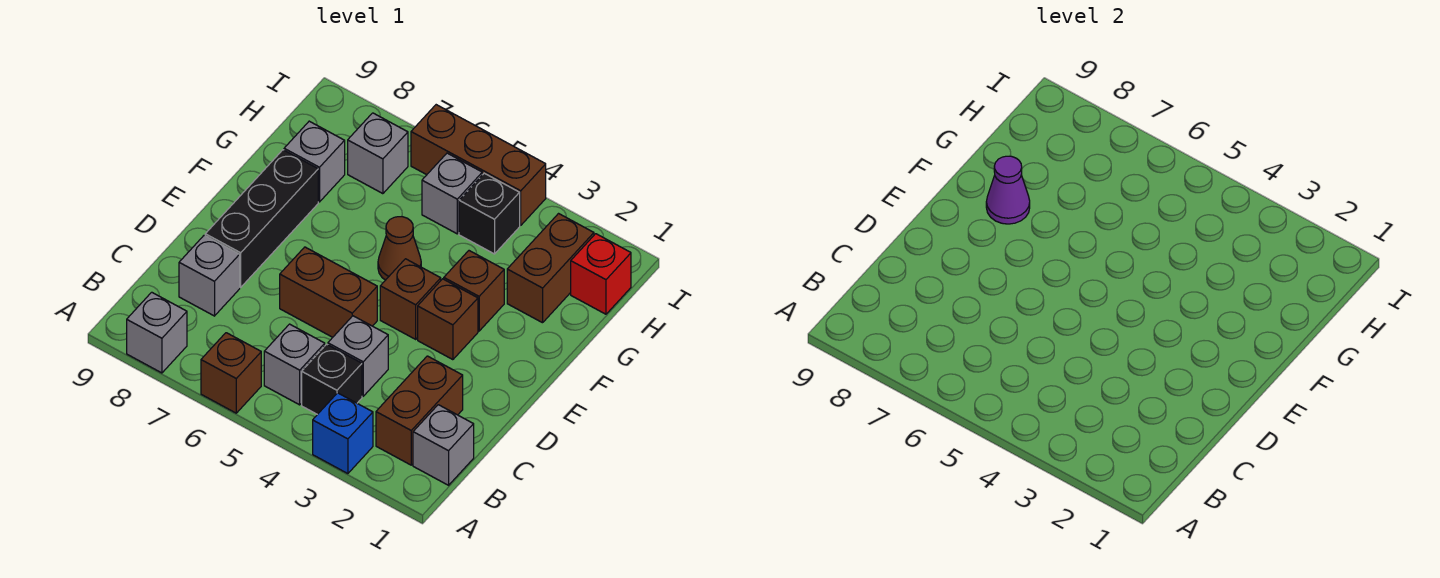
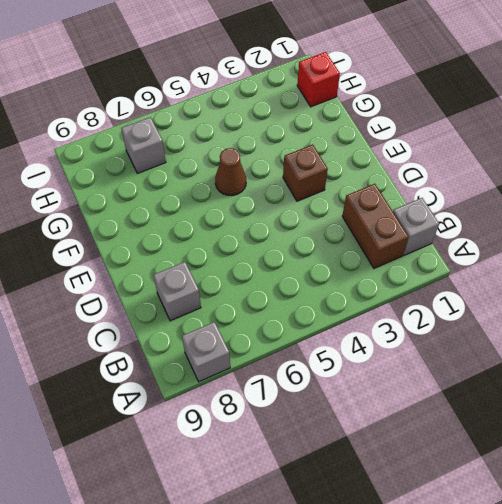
none -> blue brick A3 level 1
none -> brown brick A6 level 1
none -> black brick B4 level 1

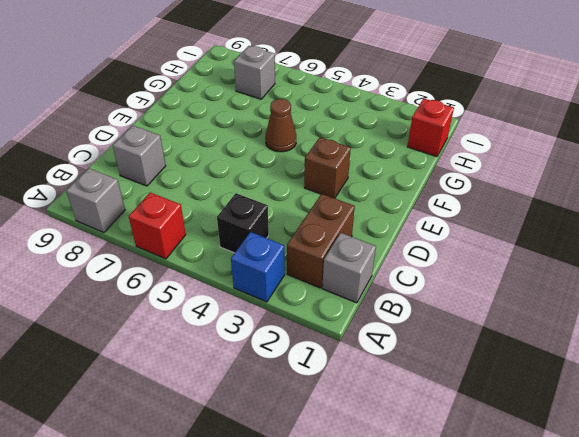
red brick A6 level 1 -> brown brick A6 level 1
none -> grey brick B5 level 1
none -> grey brick C4 level 1
none -> brown brick D5:D6 level 1

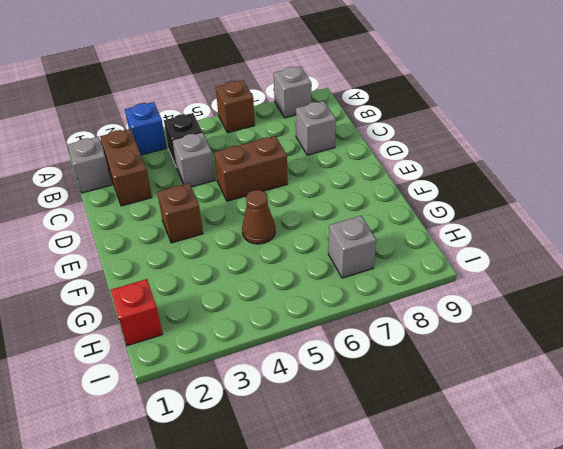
none -> grey brick B5 level 1
none -> black brick D8:F8 level 1
none -> brown brick E4 level 1

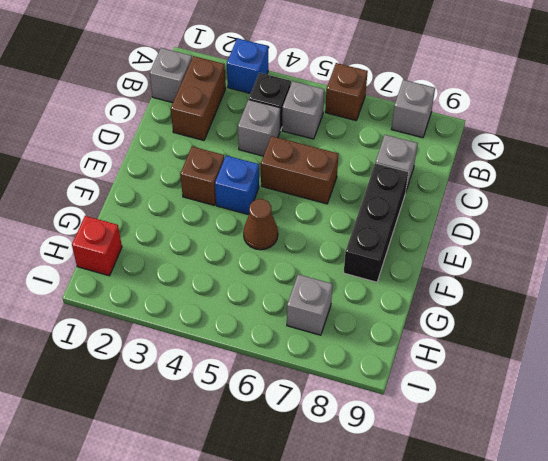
blue brick E4 level 1 -> brown brick E4 level 1
none -> brown brick F3 level 1
none -> brown brick G2:H2 level 1
none -> grey brick G8 level 1

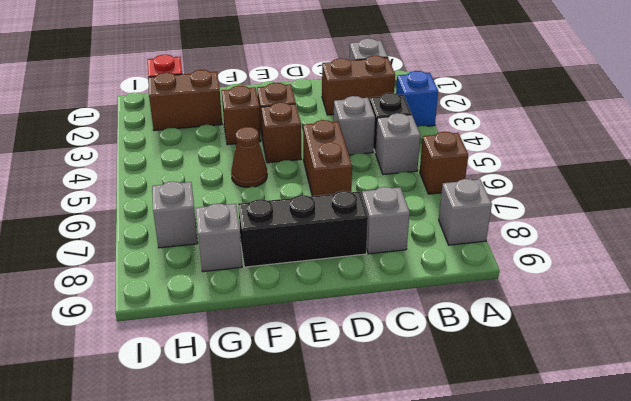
none -> black brick H4 level 1
none -> grey brick H5 level 1
none -> brown brick I4:I6 level 1

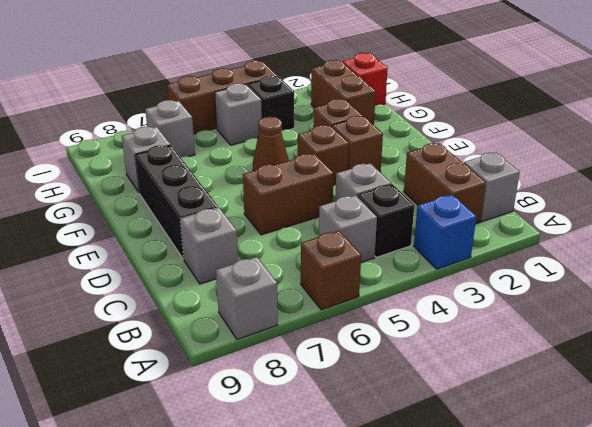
none -> purple cone F8 level 2

